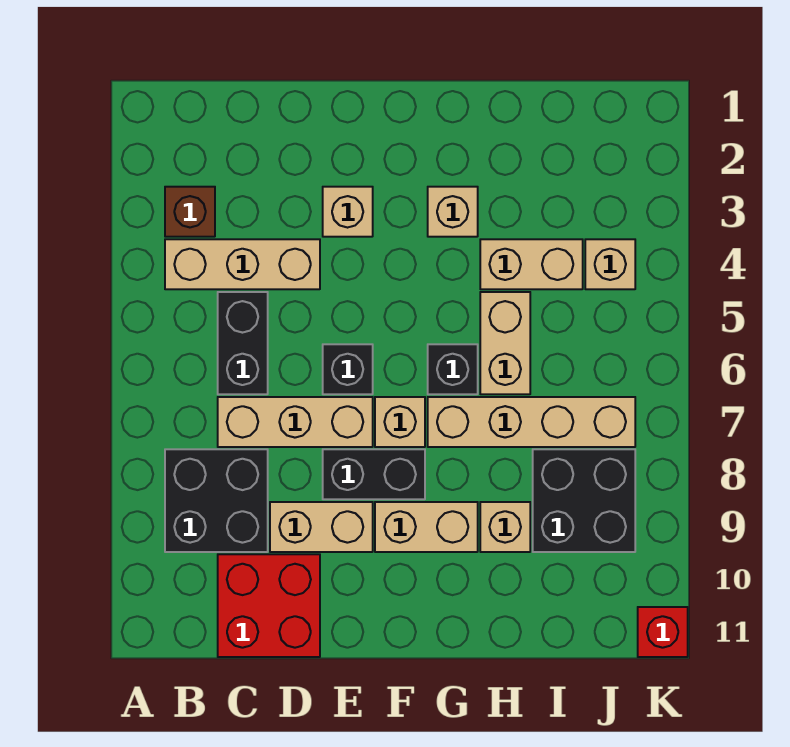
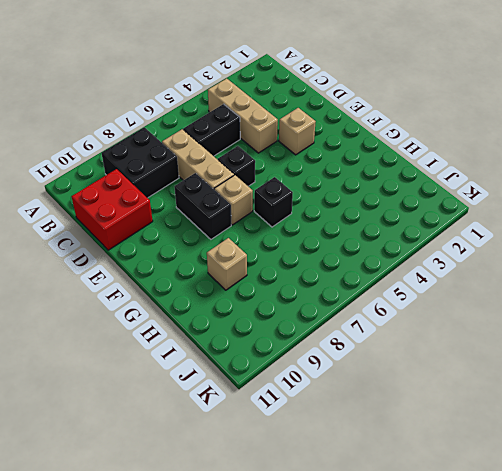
none -> brown brick B3 level 1
none -> tan brick D9:E9 level 1
none -> tan brick F9:G9 level 1

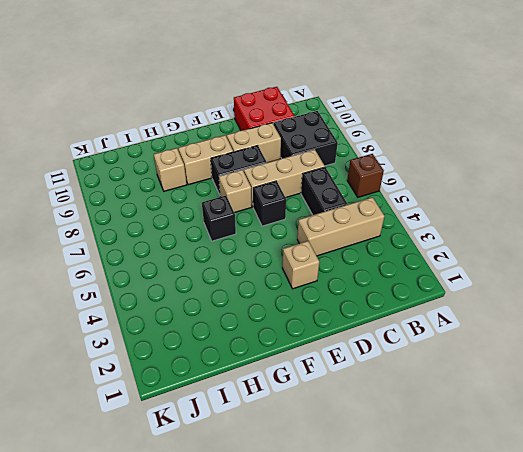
brown brick A6 level 1 -> brown brick B3 level 1
none -> tan brick G3 level 1
none -> tan brick G7:J7 level 1
none -> tan brick H4:I4 level 1

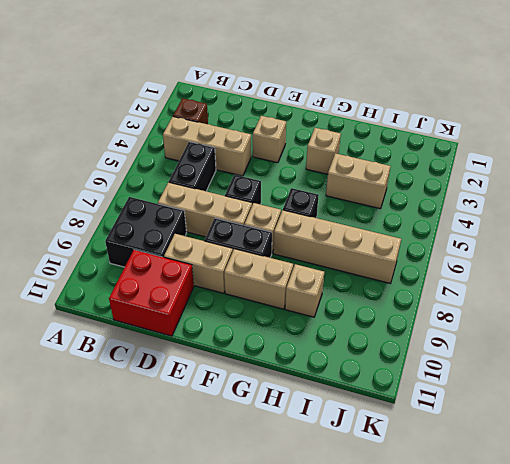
none -> tan brick H5:H6 level 1
none -> black brick I8:J9 level 1
none -> tan brick J4 level 1

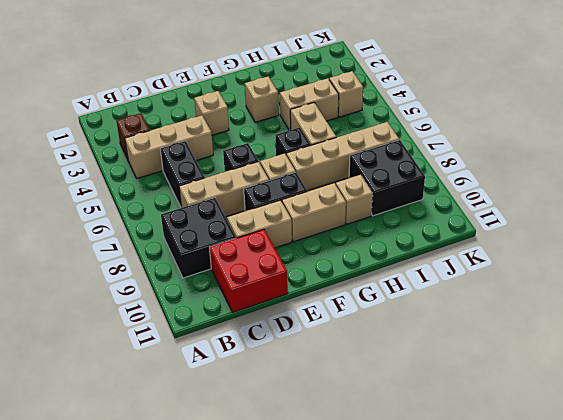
none -> red brick K11 level 1

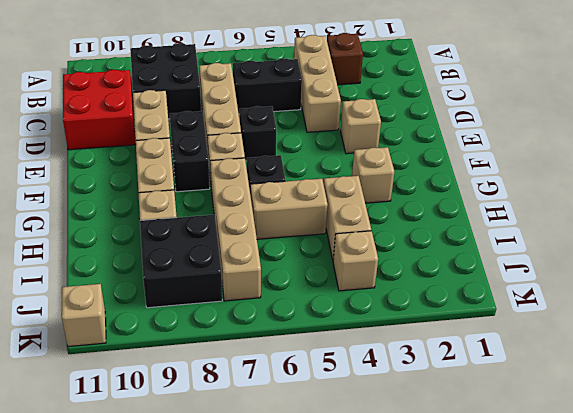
tan brick K11 level 1 -> red brick K11 level 1

